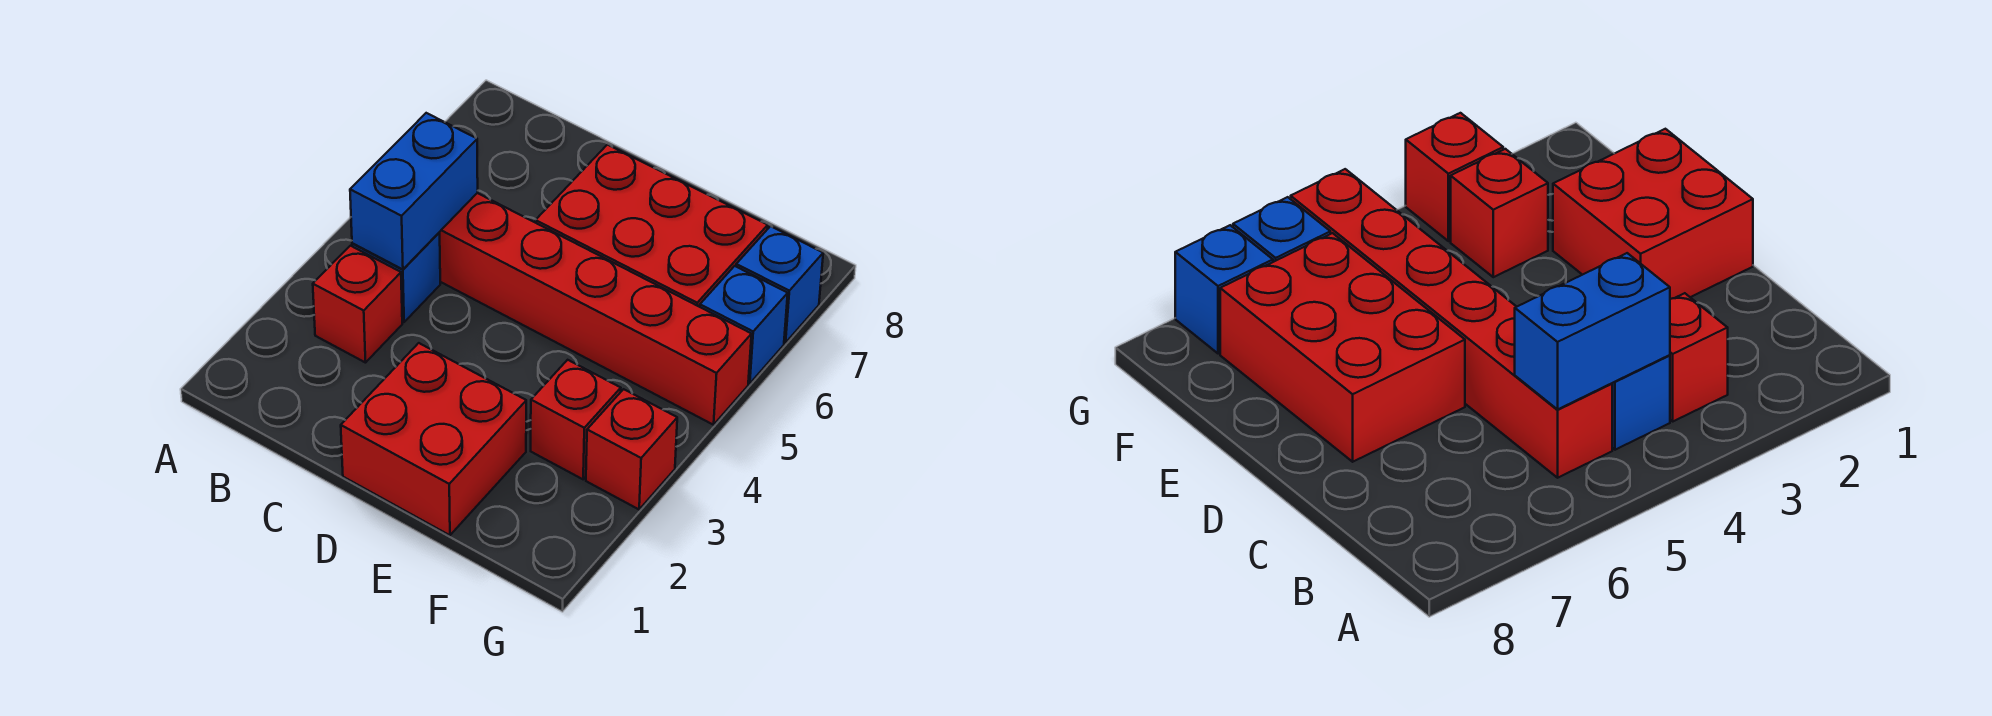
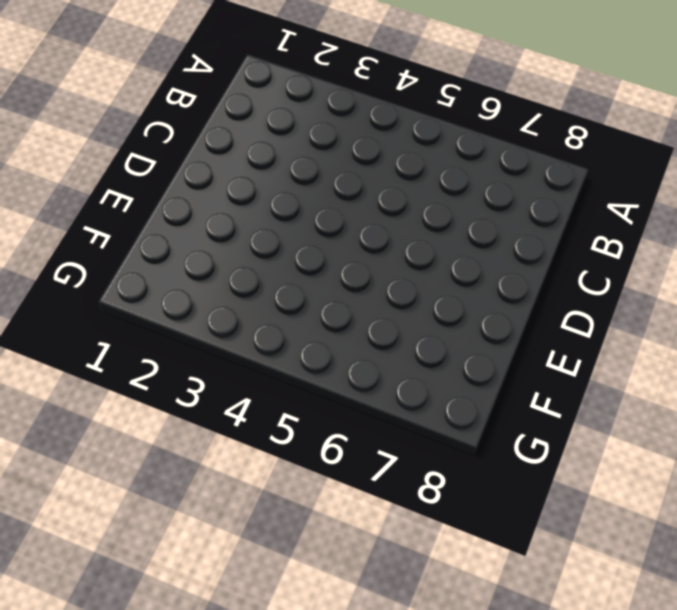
none -> red brick B3 level 1
none -> blue brick B4 level 1

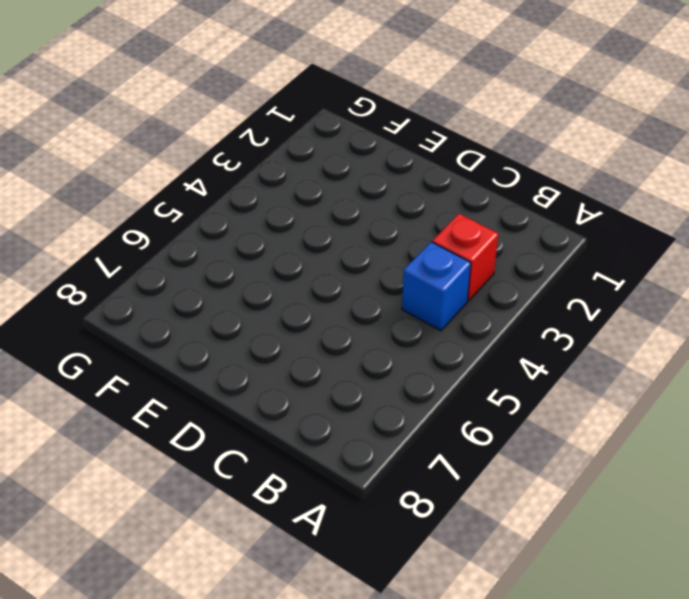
none -> red brick B5:G5 level 1
none -> red brick D1:E2 level 1

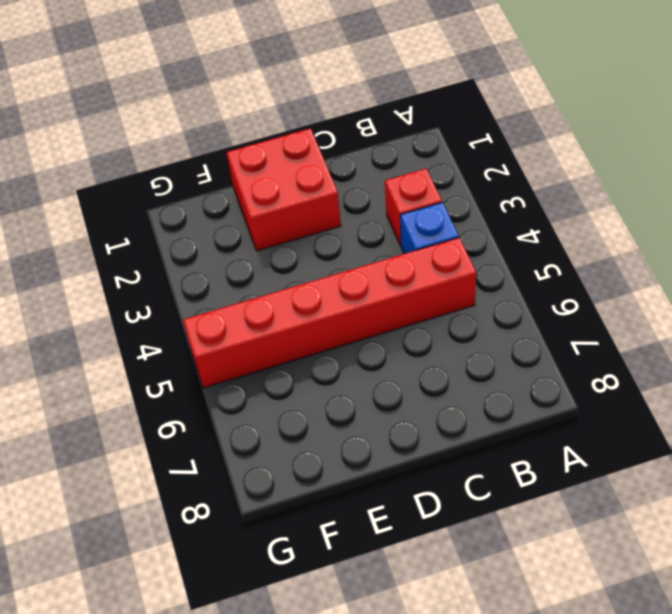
none -> red brick D6:F7 level 1
none -> red brick F3 level 1

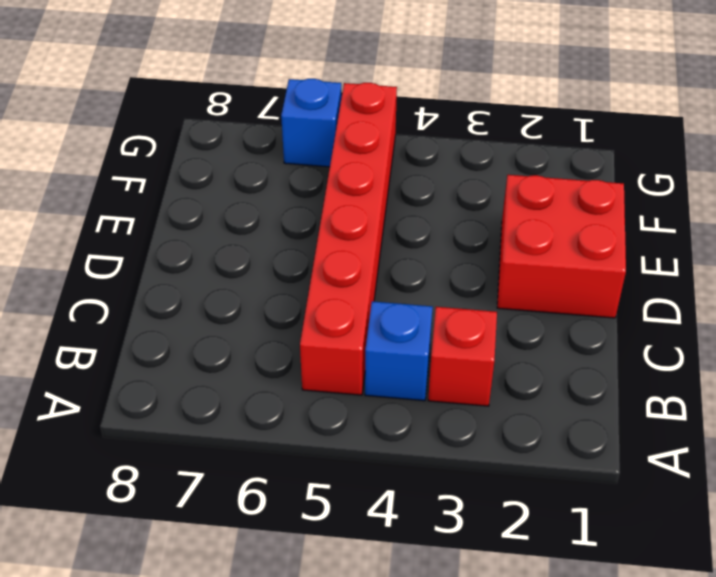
none -> red brick D6:F7 level 1
none -> red brick F3 level 1

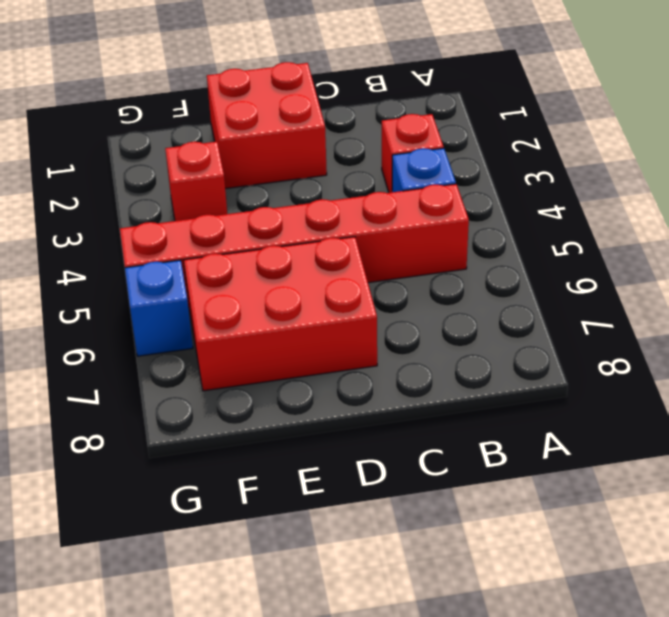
none -> red brick G3 level 1
none -> blue brick G7 level 1

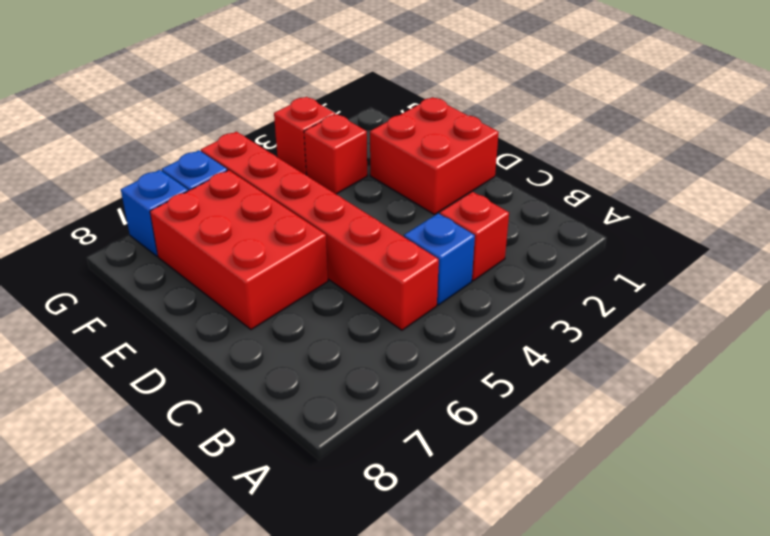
none -> blue brick B4:B5 level 2

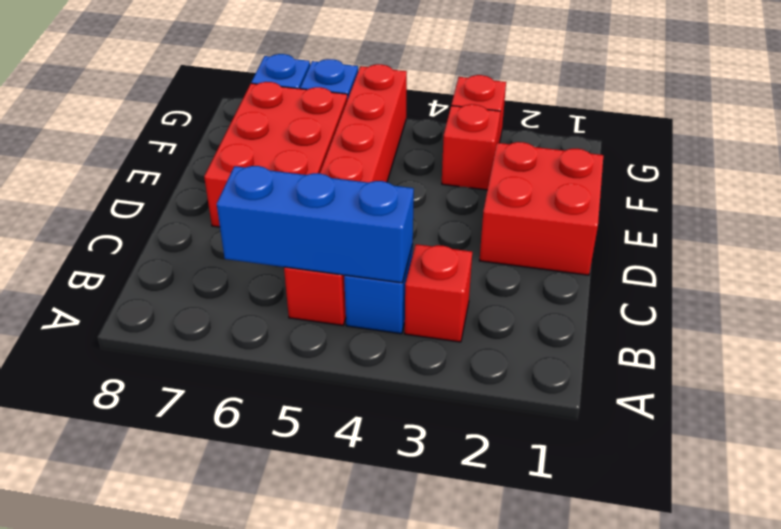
blue brick B4:B6 level 2 -> blue brick B4:B5 level 2

